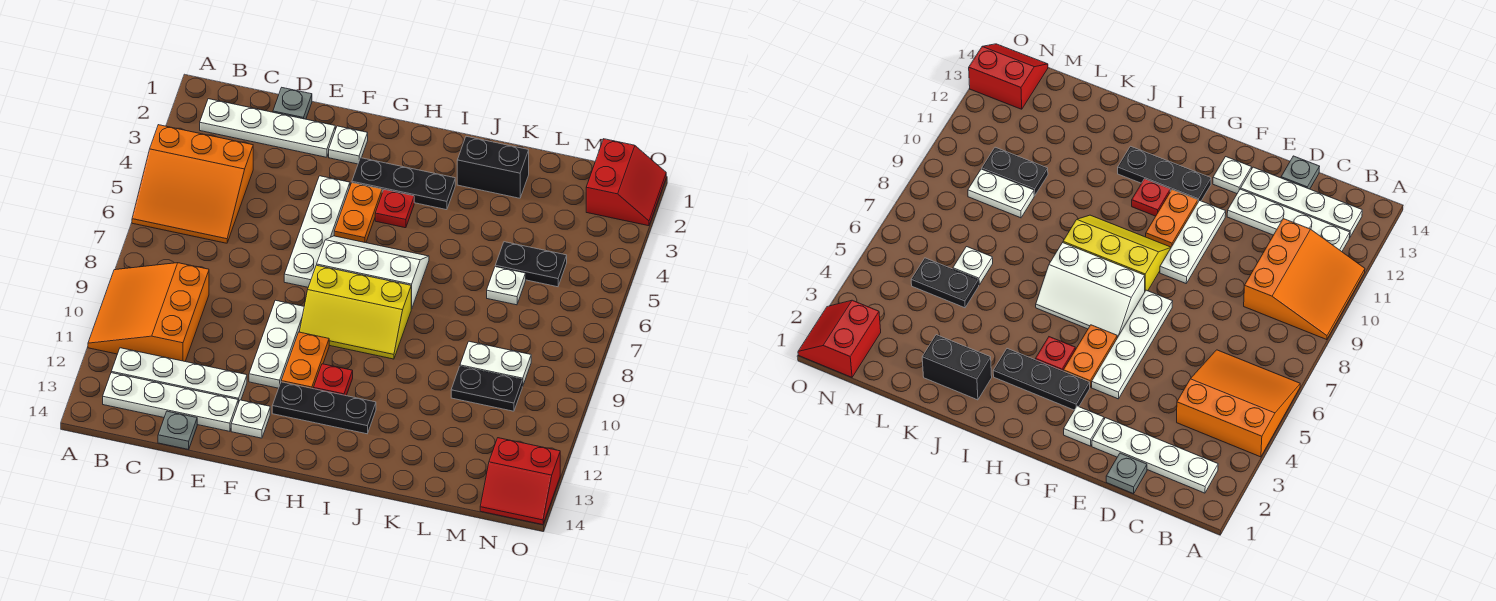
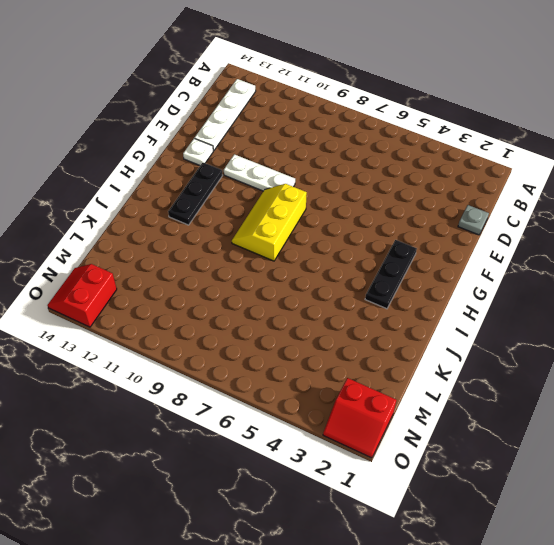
none -> orange slope A4:C6 level 1 top 4
none -> orange slope A9:C11 level 1 top C
none -> white plate B2:E2 level 1

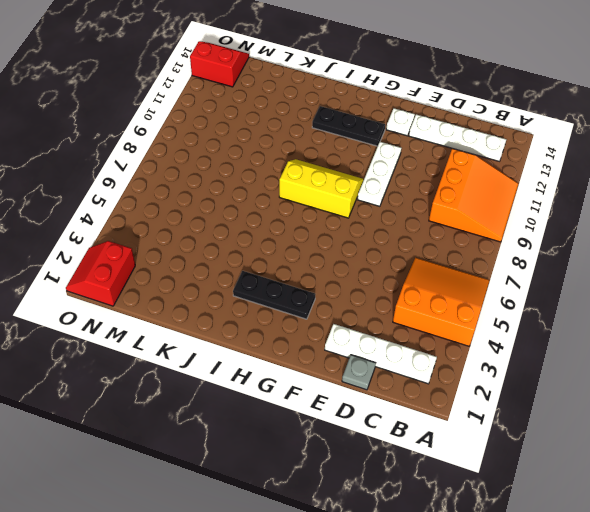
none -> white plate B12:E12 level 1
none -> grey plate D14 level 1
none -> white plate F2 level 1

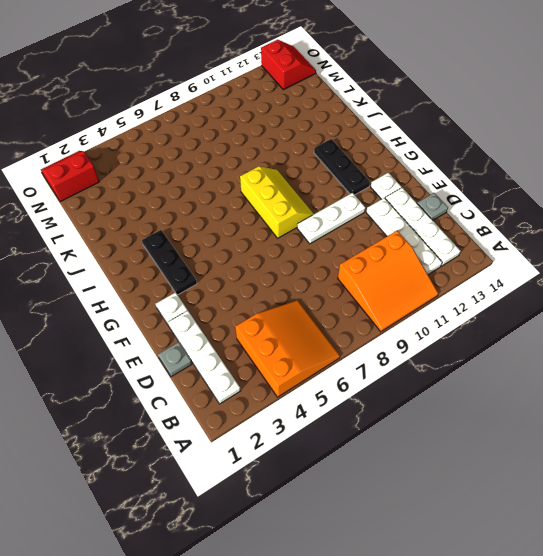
none -> white plate F4:F7 level 1
none -> orange plate G4:G5 level 1
none -> white slope G6:I7 level 1 top 7

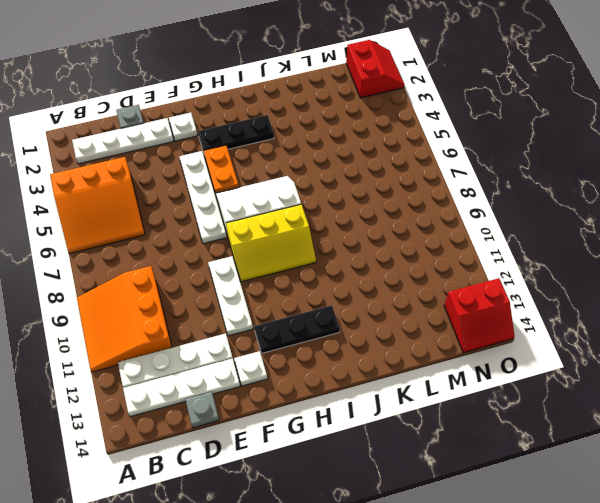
none -> orange plate G10:G11 level 1
none -> red plate H4 level 1
none -> red plate H11 level 1

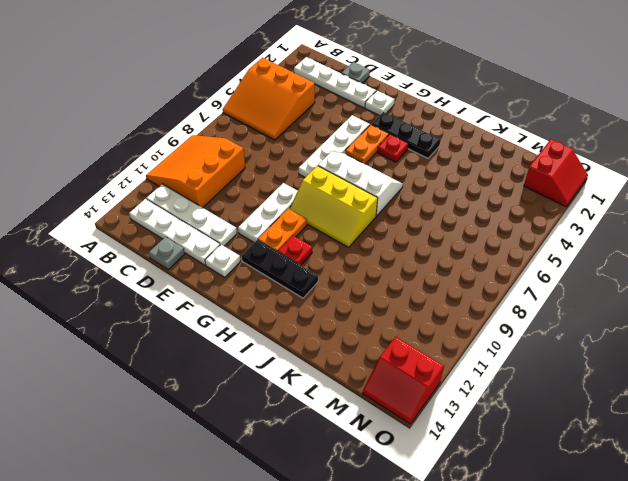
none -> black brick J2:K2 level 1
none -> black plate L5:M5 level 1
none -> white plate L6 level 1

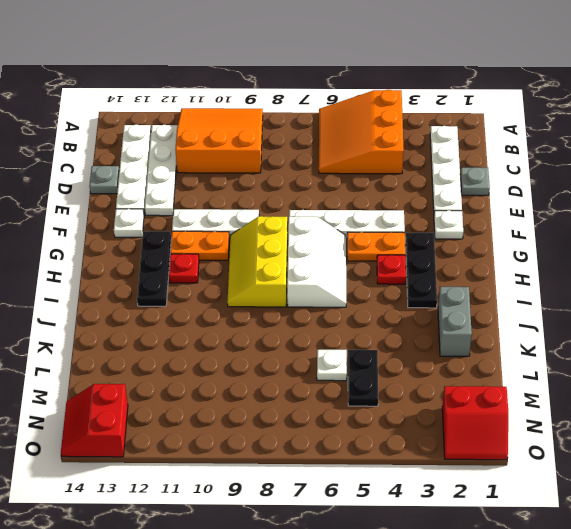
grey brick J2:K2 level 1 -> black brick J2:K2 level 1
none -> white plate L9:M9 level 1
none -> black plate L10:M10 level 1

